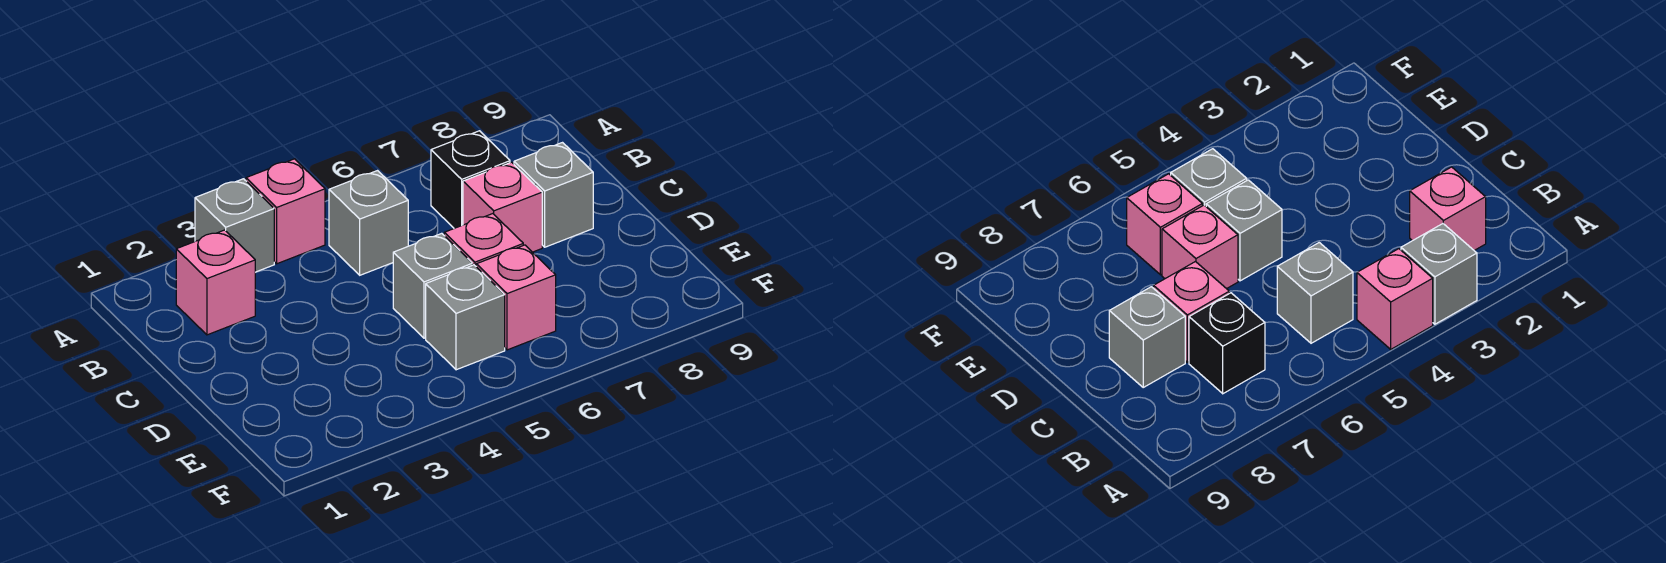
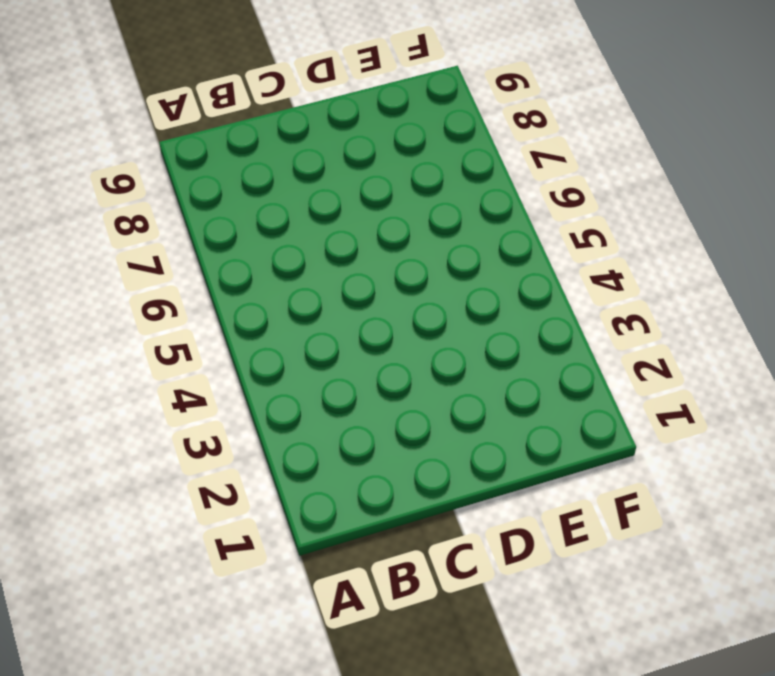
none -> grey brick A3 level 1
none -> pink brick A4 level 1

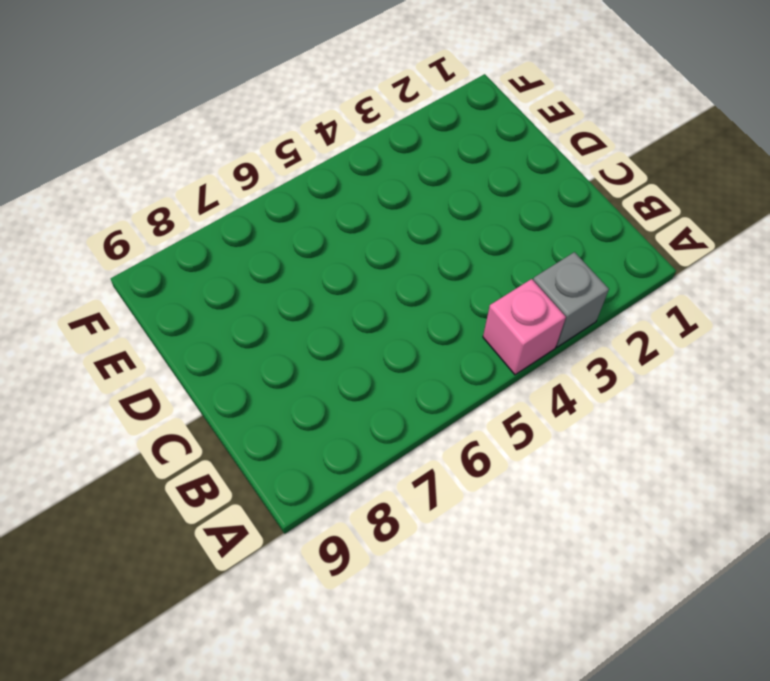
none -> pink brick B2 level 1
none -> grey brick B5 level 1

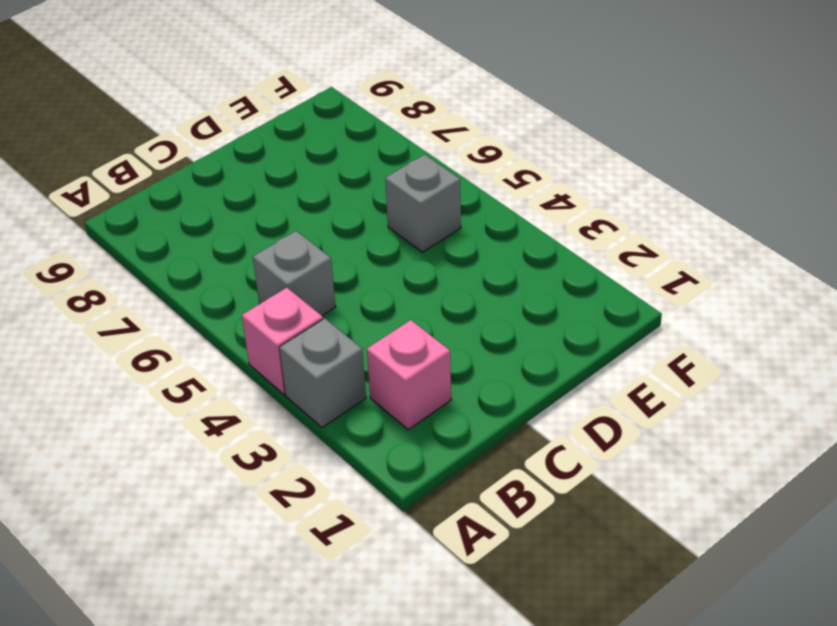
none -> black brick B7 level 1
none -> pink brick C7 level 1

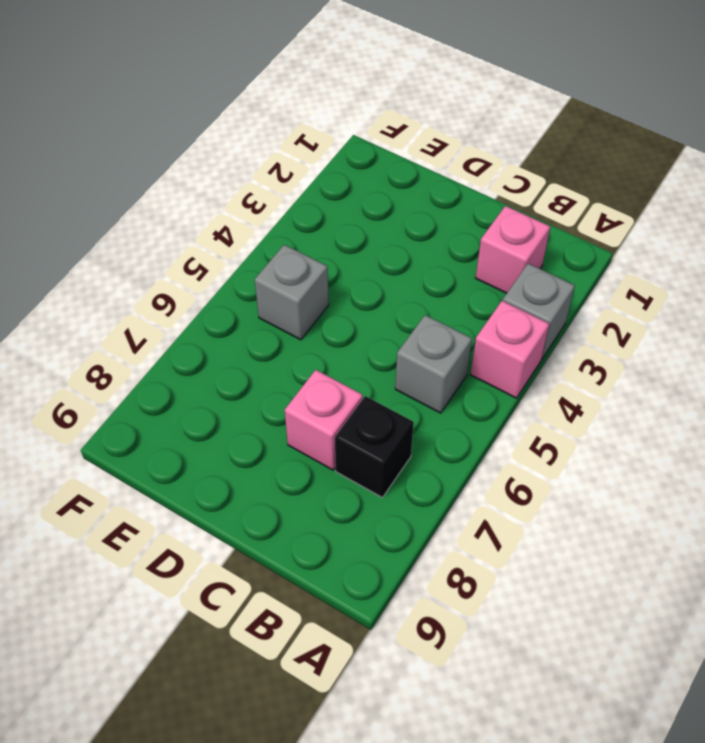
none -> grey brick C8 level 1
none -> grey brick D5 level 1

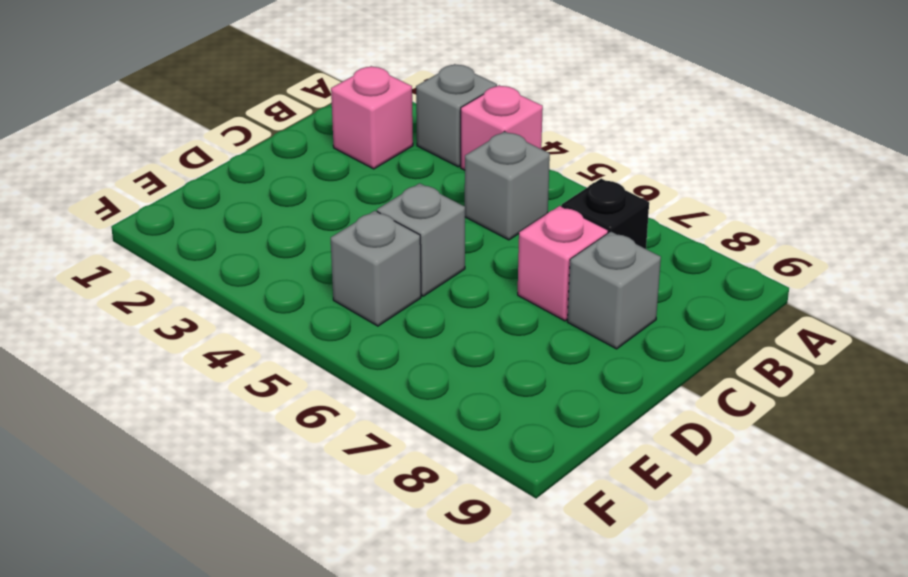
none -> pink brick D6 level 1
none -> pink brick E6 level 1

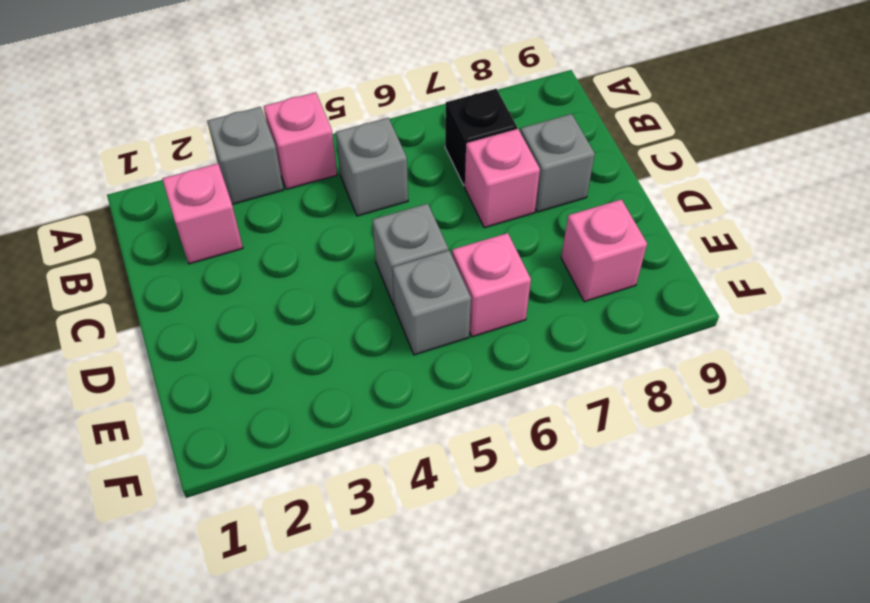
pink brick E8 level 1 -> pink brick D6 level 1

